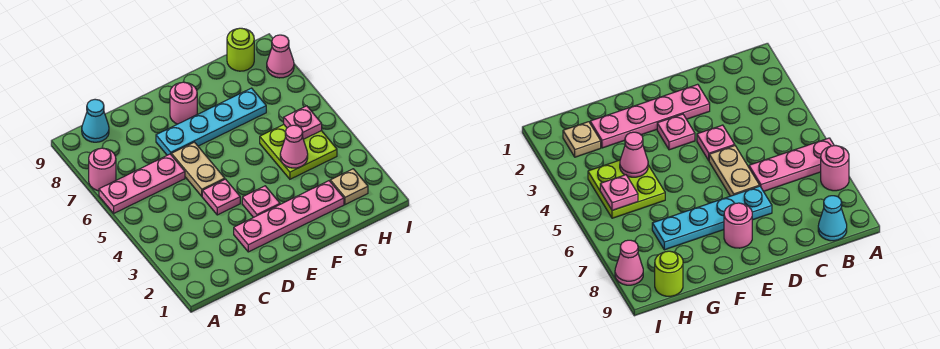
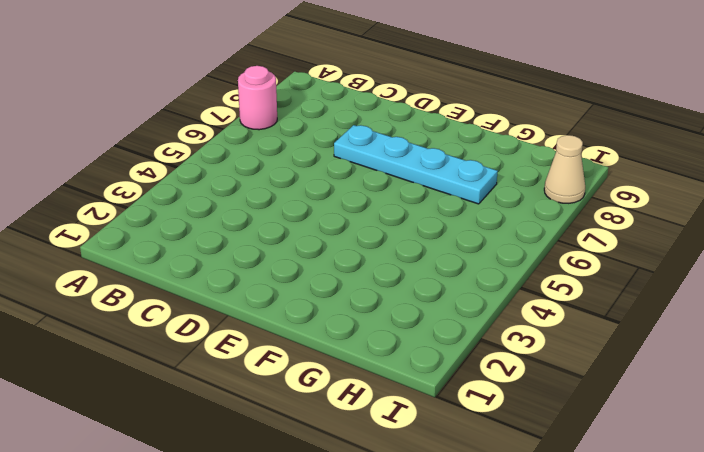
tan cone I8 level 1 -> pink cone I8 level 1
none -> pink plate A6:C6 level 1
none -> cyan cone B9 level 1
none -> pink plate D2:G2 level 1

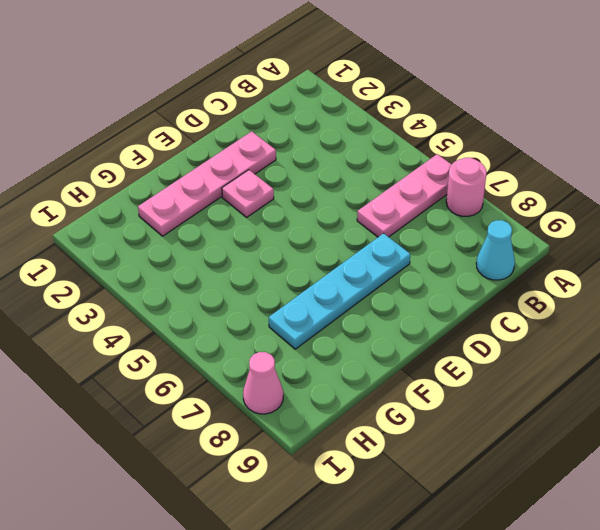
none -> pink plate D4 level 1
none -> tan plate D5:D6 level 1
none -> pink round brick E8 level 1

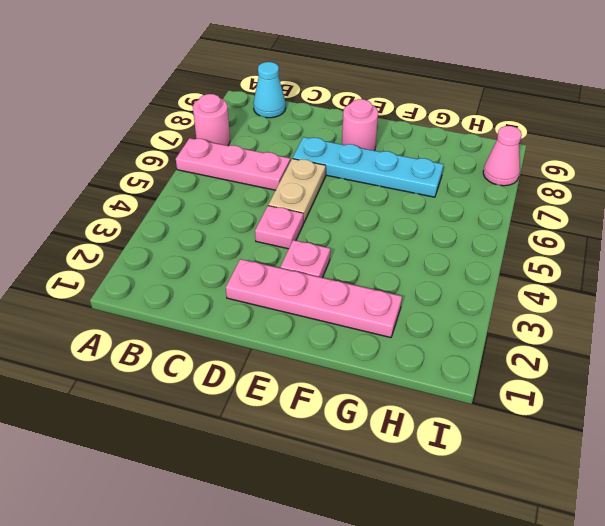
none -> lime plate G4:H5 level 1
none -> tan plate H2 level 1
none -> lime round brick H9 level 1

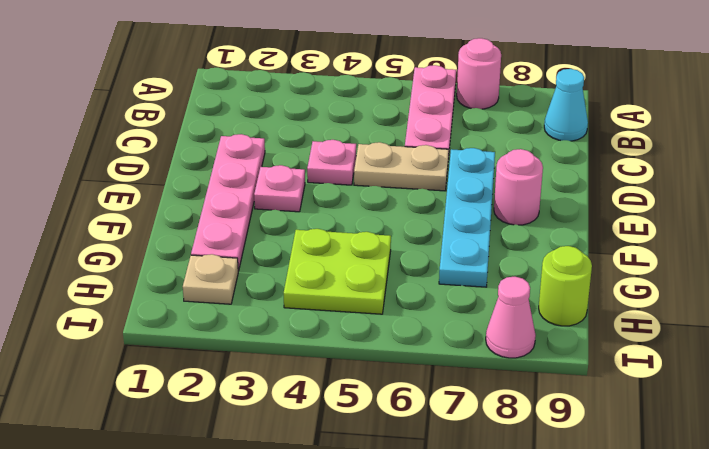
none -> pink cone G4 level 2
none -> pink plate H5 level 2

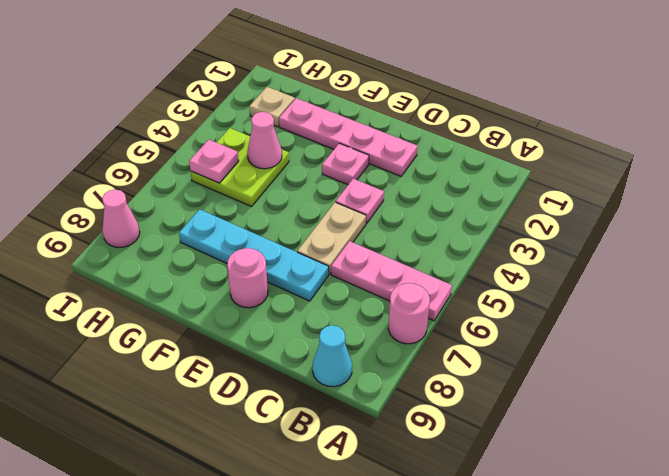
none -> lime round brick H9 level 1

